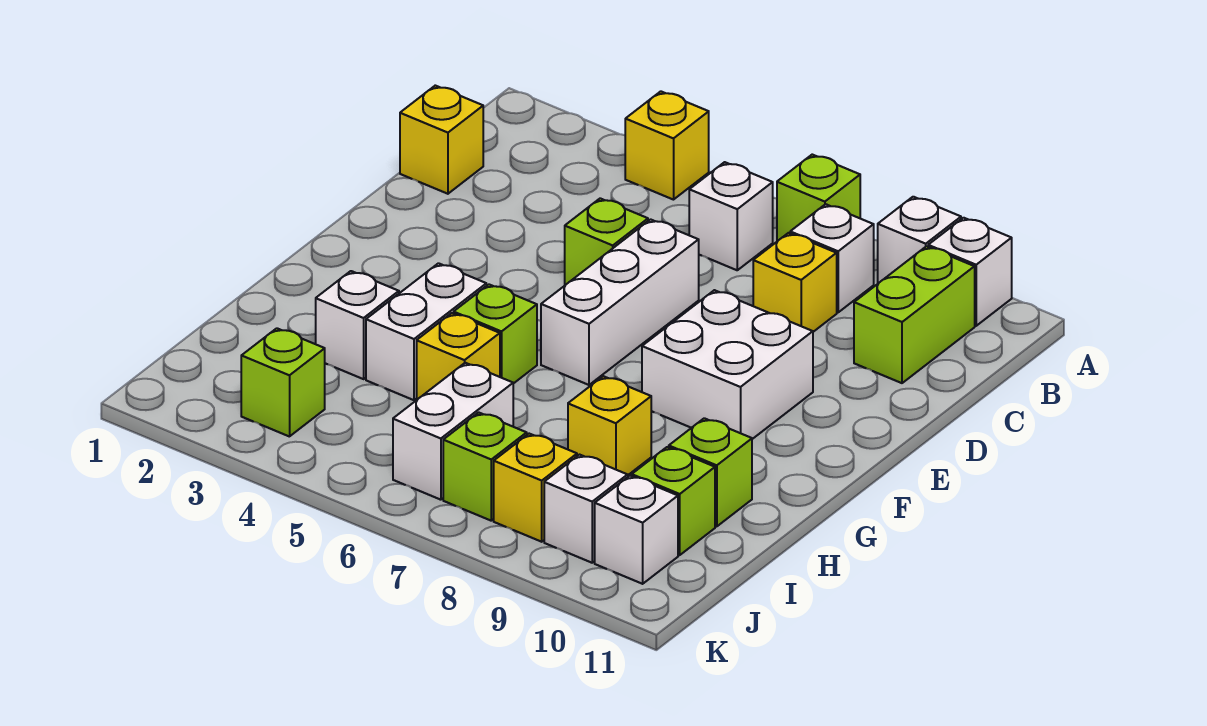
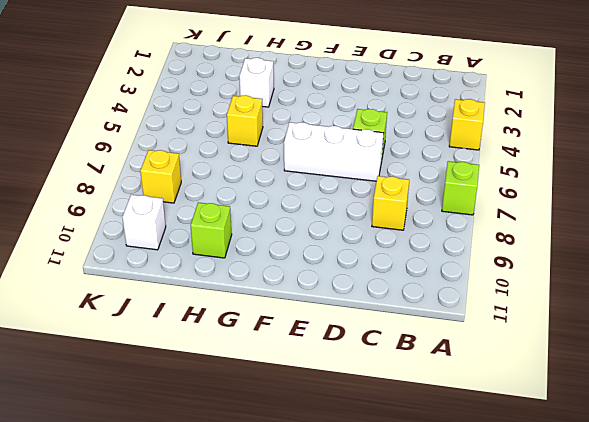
none -> white brick A9 level 1
none -> white brick A10 level 1
none -> white brick B6 level 1

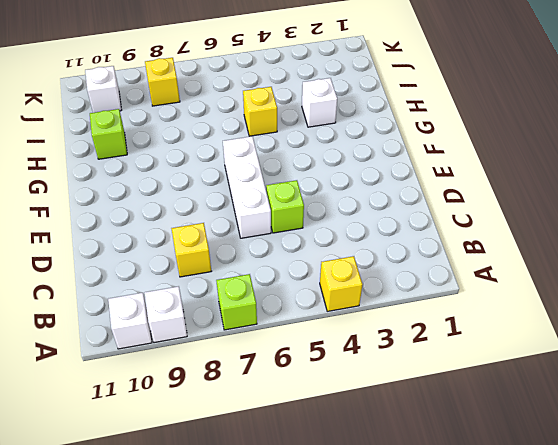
none -> white brick B6 level 1
none -> white brick B8 level 1
none -> lime brick B10:C10 level 1

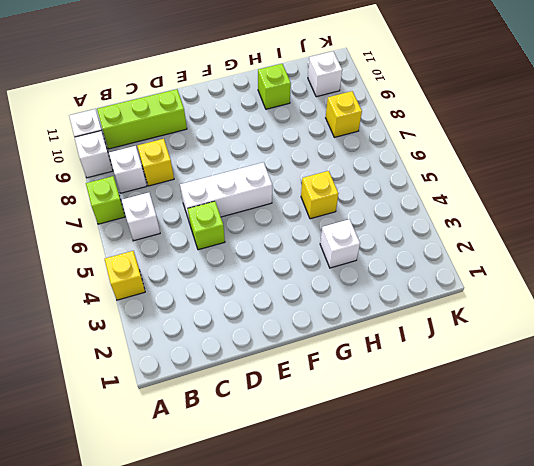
lime brick B10:D10 level 1 -> lime brick B10:C10 level 1
none -> yellow brick C1 level 1
none -> white brick E8:F9 level 1
none -> white brick G4:H4 level 1

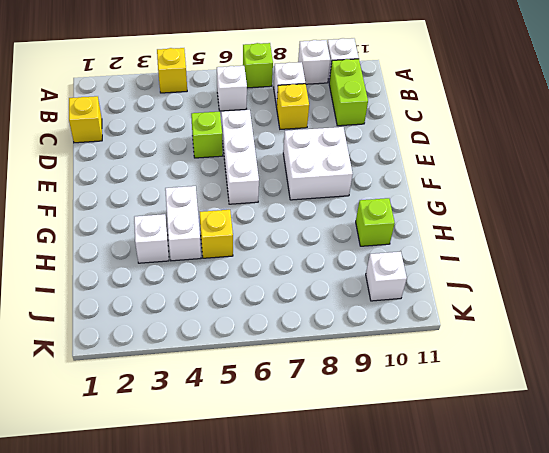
none -> lime brick G5 level 1
none -> yellow brick H8 level 1
none -> white brick I6:J6 level 1

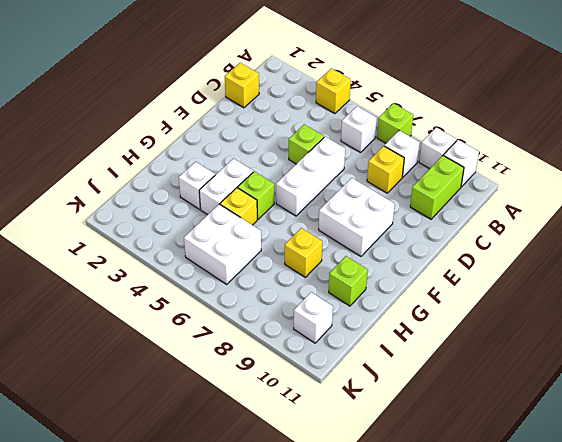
white brick I5:J6 level 1 -> white brick I6:J6 level 1
none -> lime brick I10 level 1
none -> lime brick J3 level 1
none -> lime brick J7 level 1

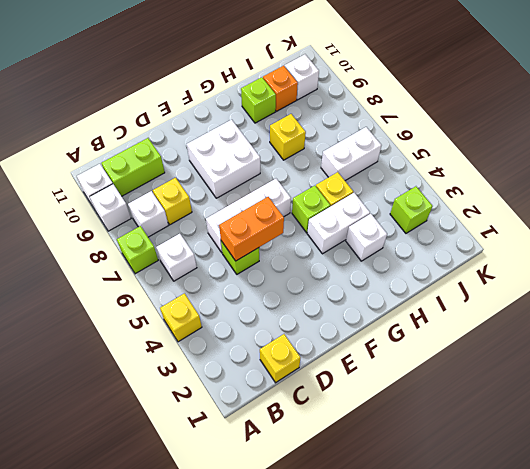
orange brick D5:E5 level 2 -> none
orange brick I10 level 1 -> lime brick I10 level 1
none -> lime brick J7 level 1
none -> yellow brick J8 level 1
none -> white brick J9 level 1

